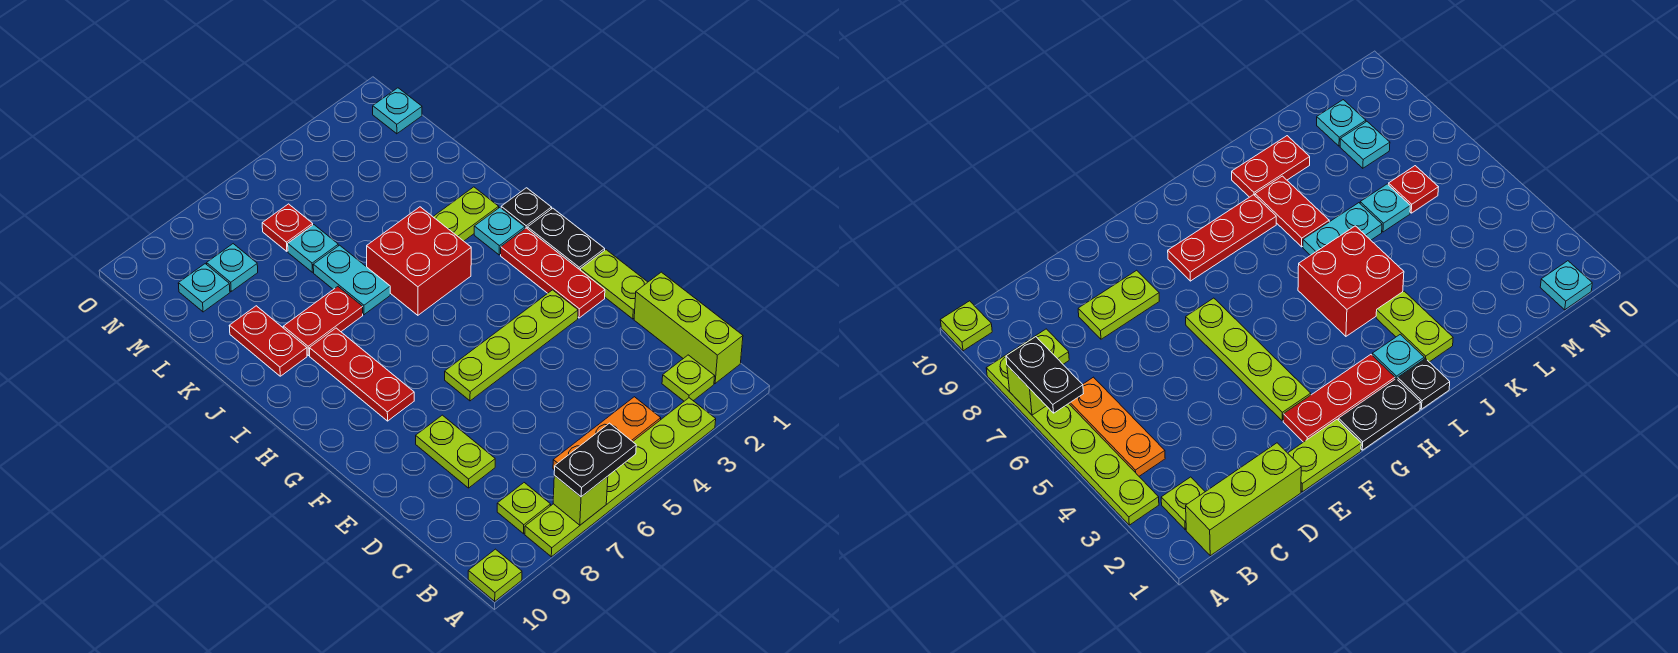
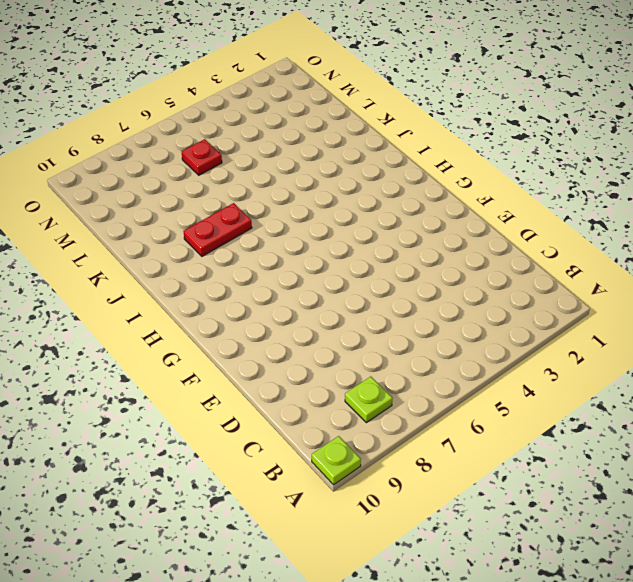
none -> lime plate A3:A8 level 1
none -> lime brick B1:D1 level 1
none -> lime plate B2 level 1

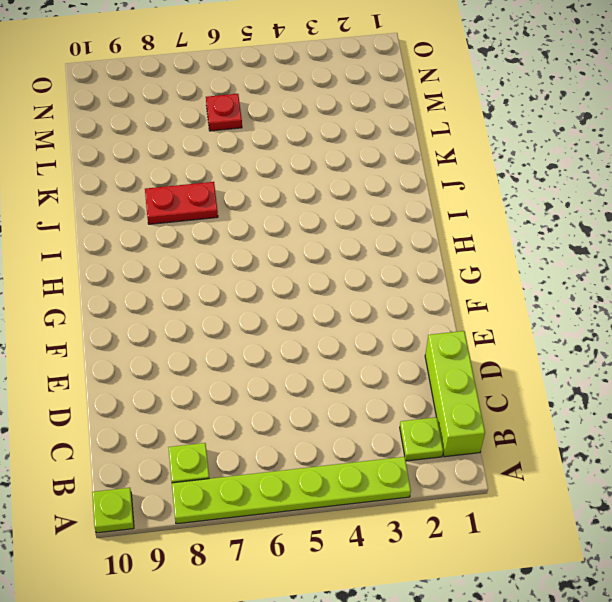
none -> orange plate B4:B6 level 1
none -> lime plate D8:E8 level 1
none -> lime plate E1:F1 level 1

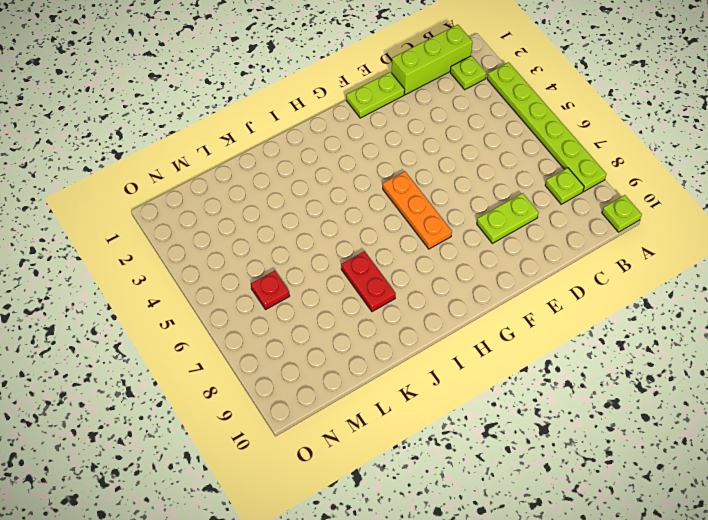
orange plate G5:G7 level 1 -> orange plate B4:B6 level 1
none -> red plate F2:H2 level 1
none -> lime plate F3:F6 level 1
none -> black plate G1:H1 level 1

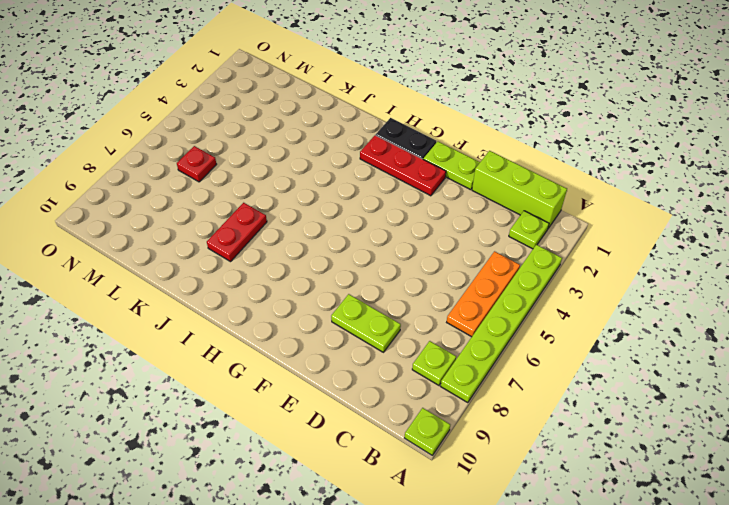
none -> lime plate F3:F6 level 1
none -> red plate G8:I8 level 1
none -> black plate I1 level 1

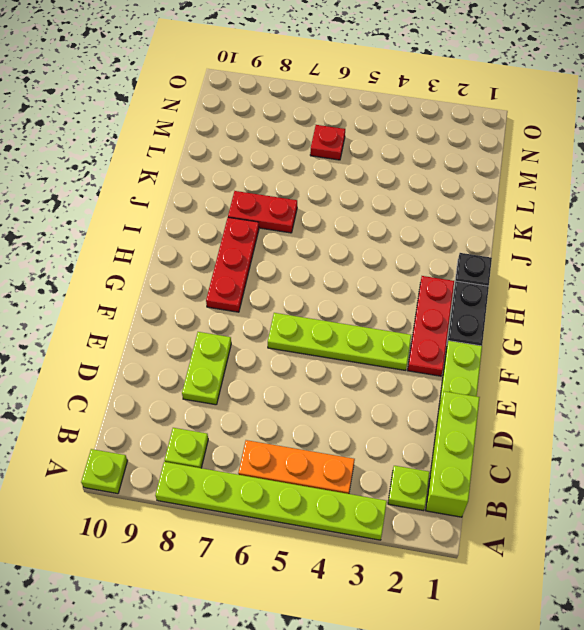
none -> cyan plate I2 level 1
none -> red brick I4:J5 level 1
none -> lime plate J2:J3 level 1

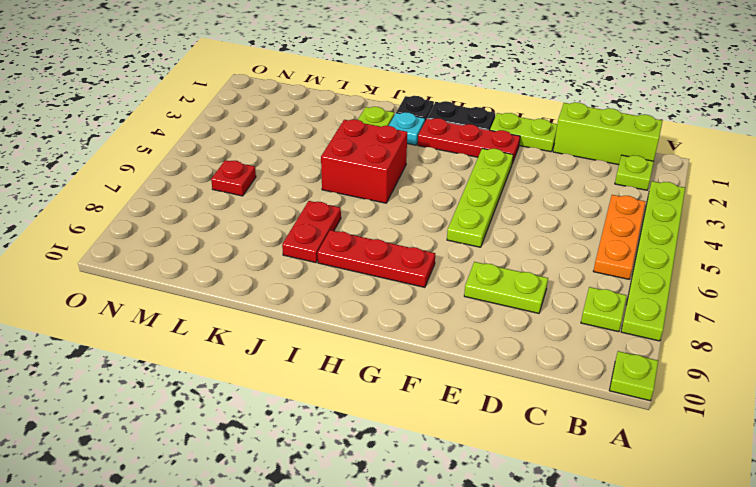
none -> cyan plate J6:K6 level 1
none -> red plate J9:K9 level 1
none -> cyan plate L6 level 1

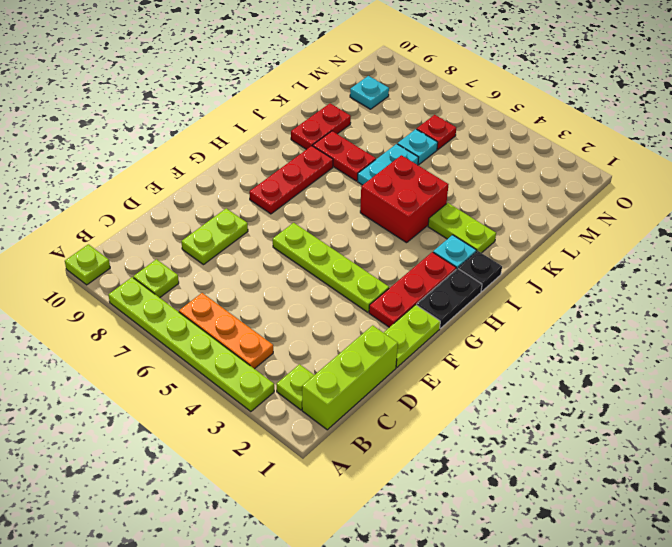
none -> cyan plate M8 level 1
none -> cyan plate N1 level 1
none -> lime brick A7 level 2

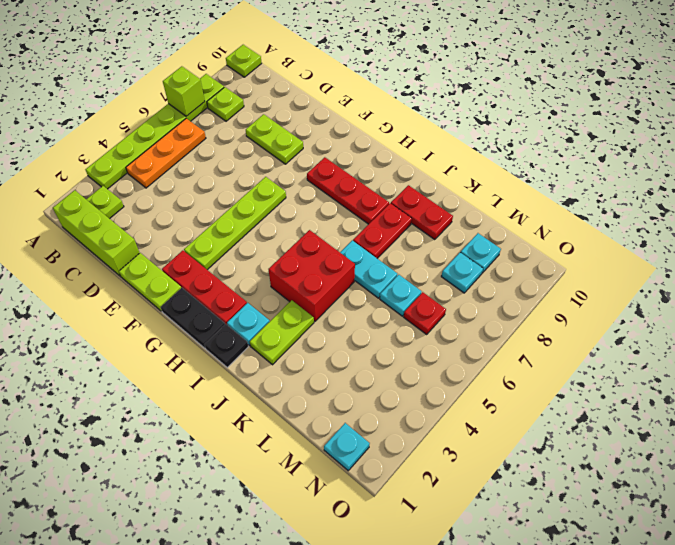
none -> black plate A6:A7 level 3

